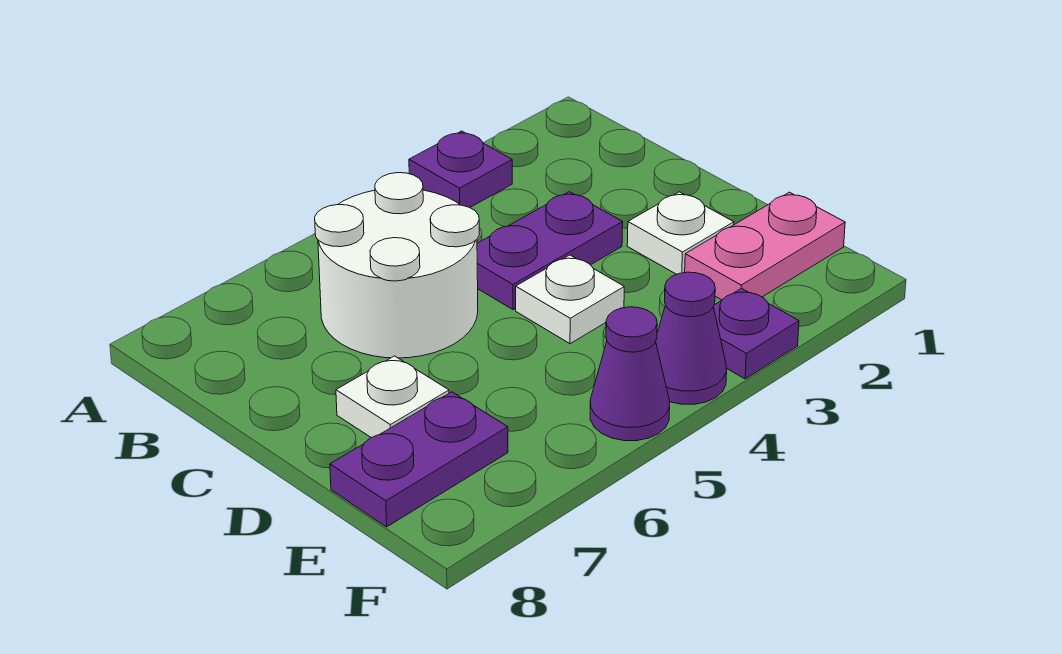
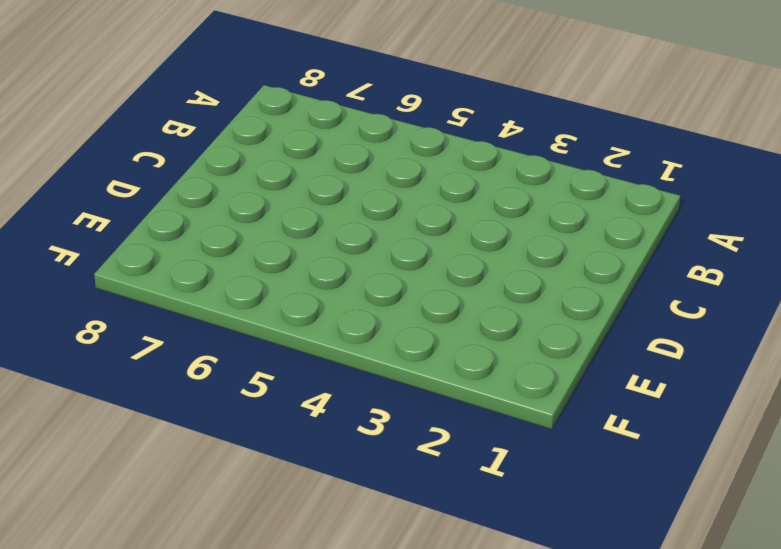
none -> purple plate A3 level 1
none -> white round brick B5:C6 level 1

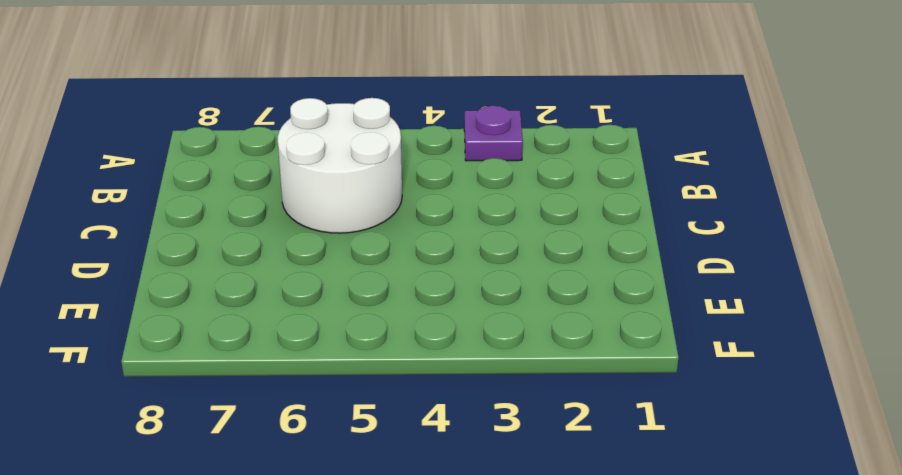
none -> purple plate C3:C4 level 1
none -> white plate D2 level 1

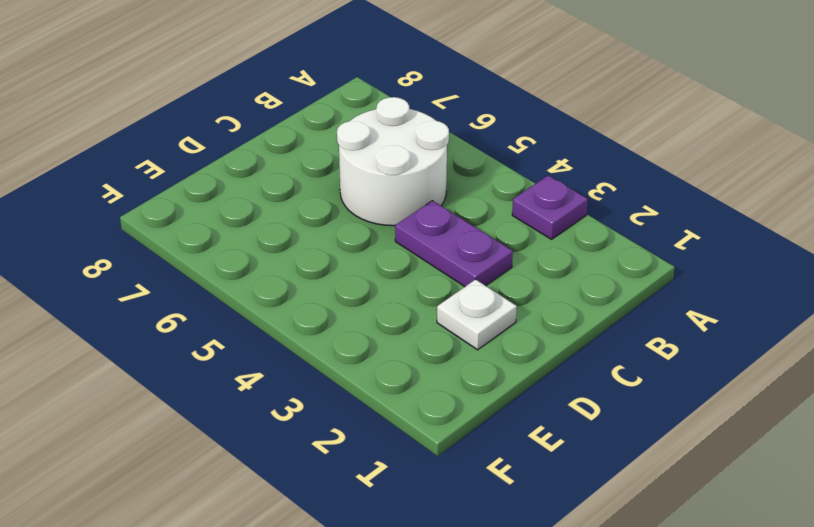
none -> white plate D4 level 1
none -> white plate D7 level 1

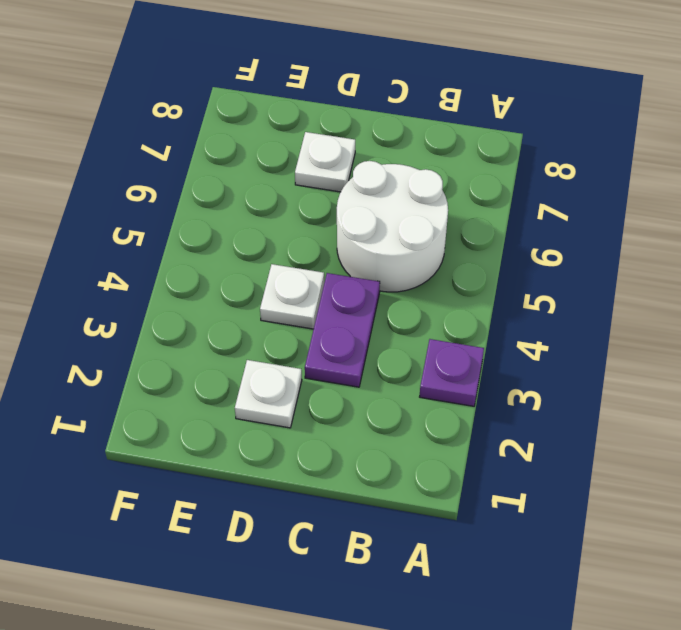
none -> pink plate E1:E2 level 1
none -> purple plate E7:E8 level 1

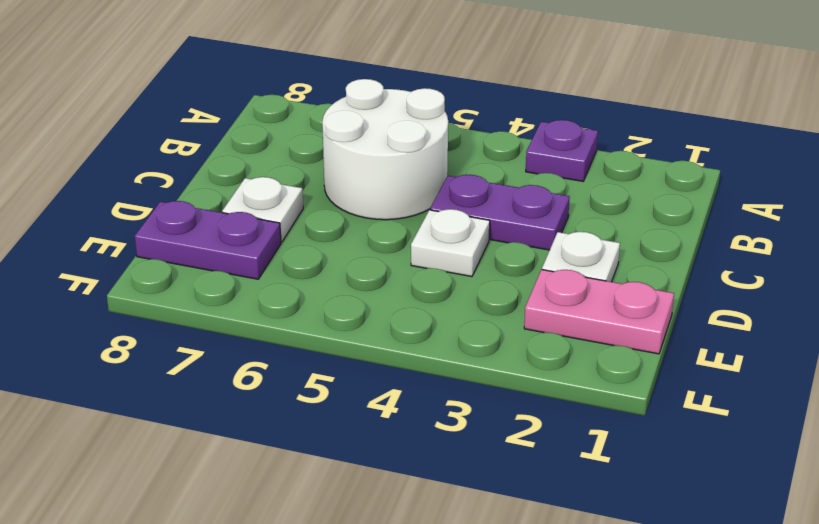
none -> purple plate F3 level 1
none -> purple cone F4 level 1

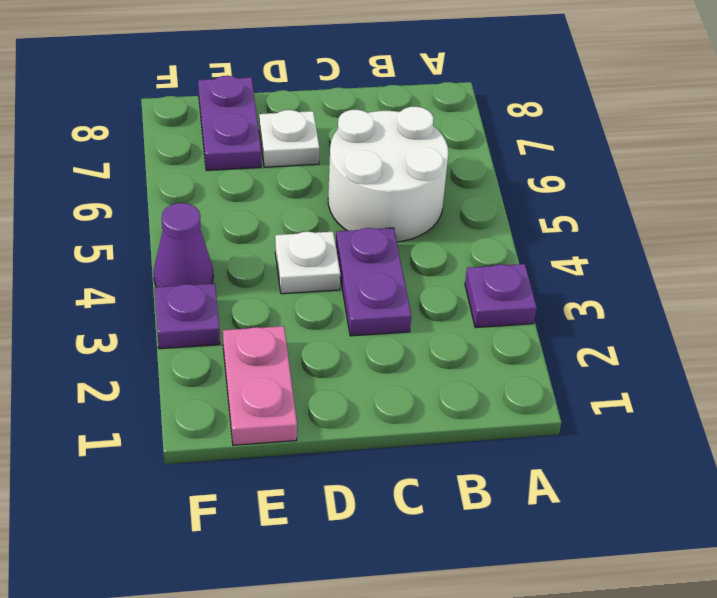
none -> white plate D2 level 1
none -> purple cone F5 level 1

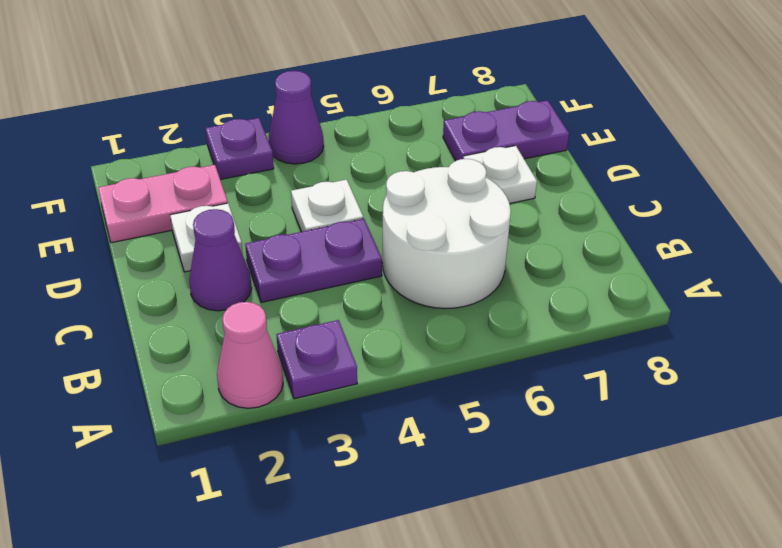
pink cone A2 level 1 -> none
purple cone C2 level 1 -> purple cone F5 level 1

